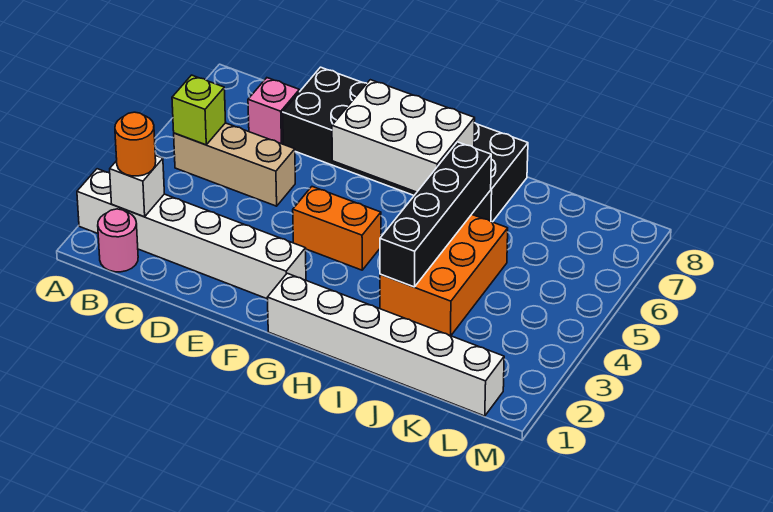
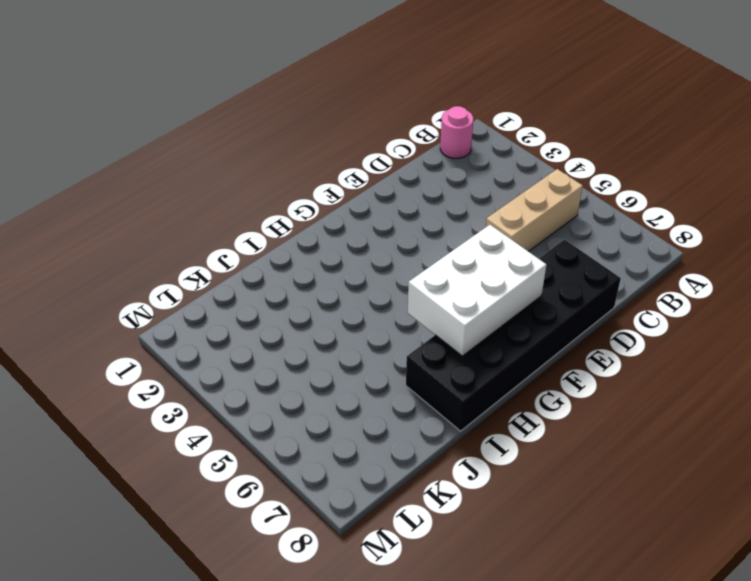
none -> white brick A2:F2 level 1
none -> pink brick C7 level 1
none -> orange brick F4:G4 level 1

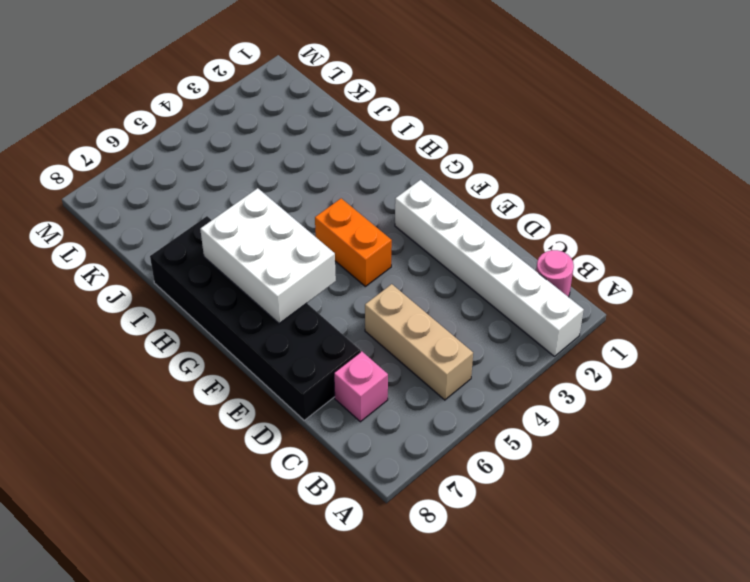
none -> white brick G1:L1 level 1
none -> orange brick I3:J5 level 1
none -> white brick B2 level 2

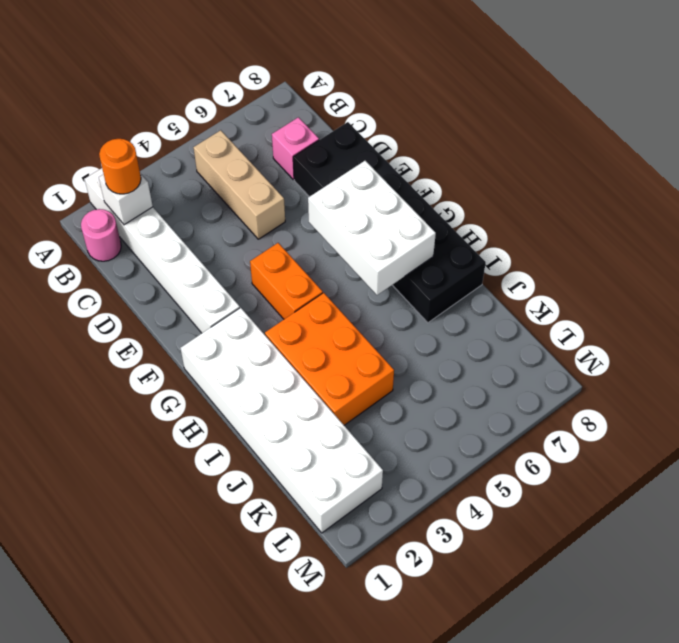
white brick G1:L2 level 1 -> white brick G1:L1 level 1
orange brick H3:J4 level 1 -> orange brick I3:J5 level 1
none -> lime brick B5 level 2
none -> black brick I3:I6 level 2

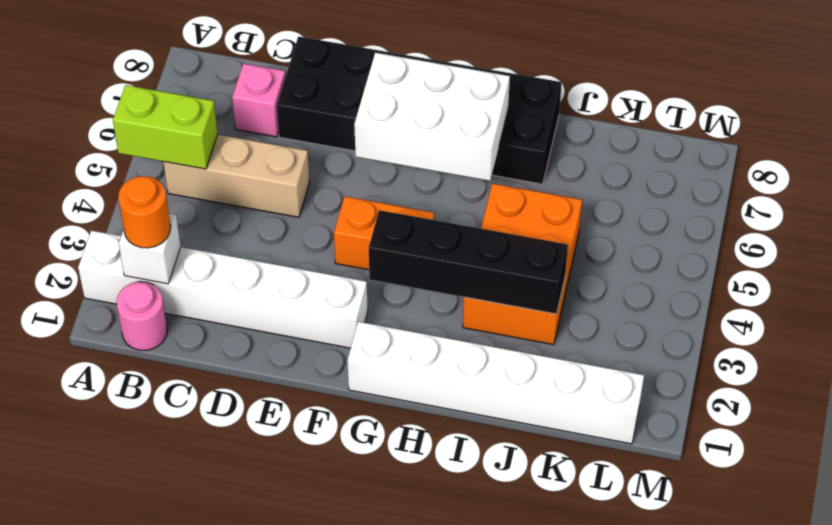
lime brick A5:B5 level 2 -> lime brick B5 level 2
black brick G3:J3 level 2 -> black brick I3:I6 level 2

